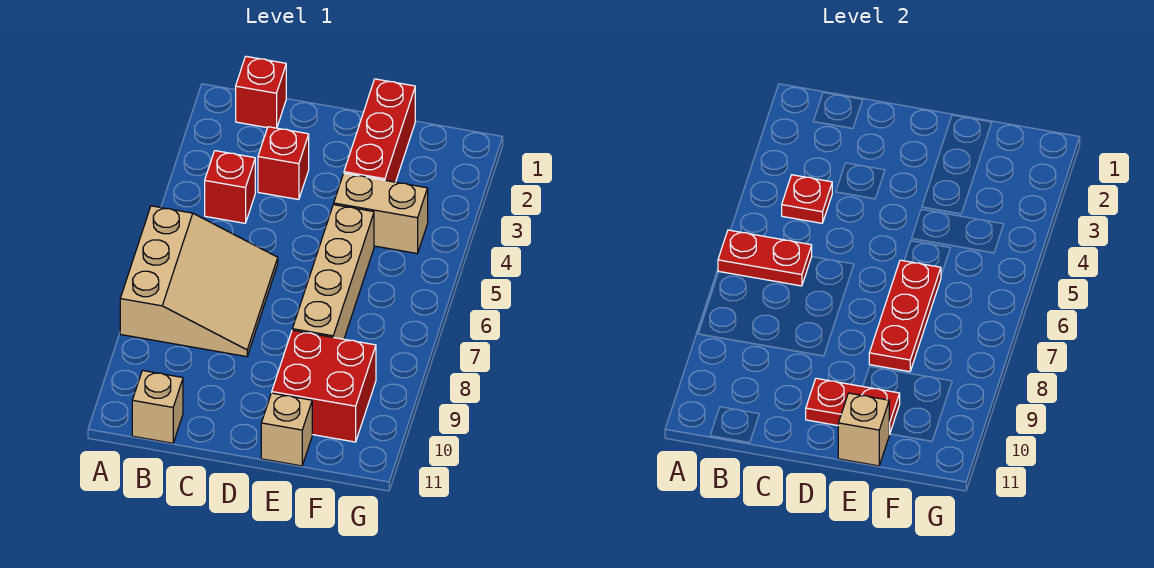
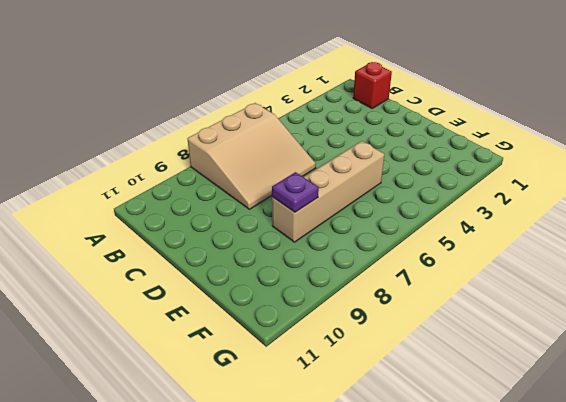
purple plate E8 level 2 -> red plate E6:E8 level 2
none -> red brick B4 level 1
none -> tan brick B11 level 1
none -> red brick C3 level 1

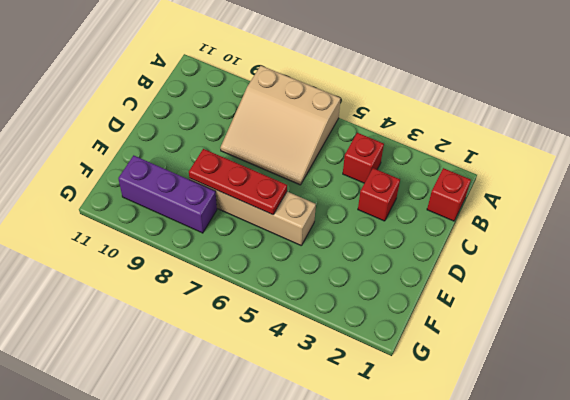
purple brick F8:F10 level 1 -> red brick E9:F10 level 1
none -> tan brick B11 level 1
none -> red brick E1:E3 level 1
none -> tan brick E4:F4 level 1

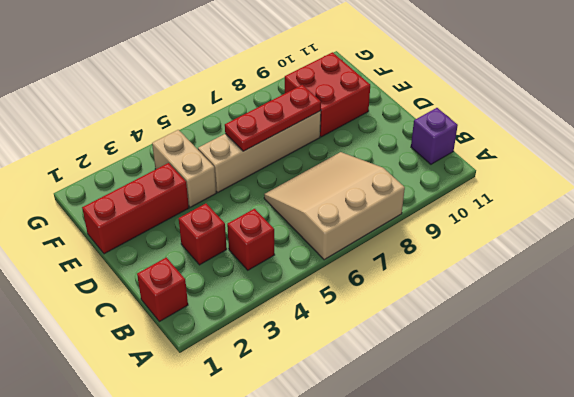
purple brick B11 level 1 -> tan brick B11 level 1
none -> tan brick E11 level 1
none -> red plate A6:B6 level 2
none -> red plate B4 level 2

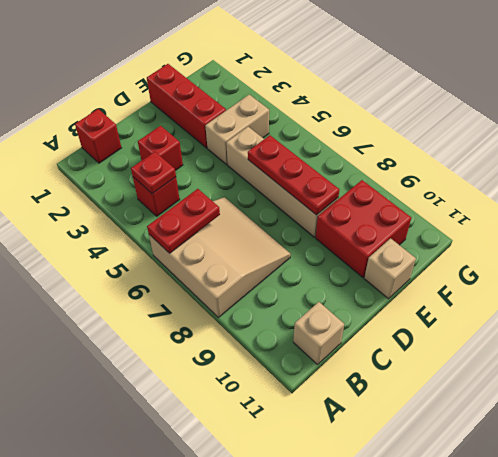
none -> red plate D10:E10 level 2
none -> tan brick E11 level 2

